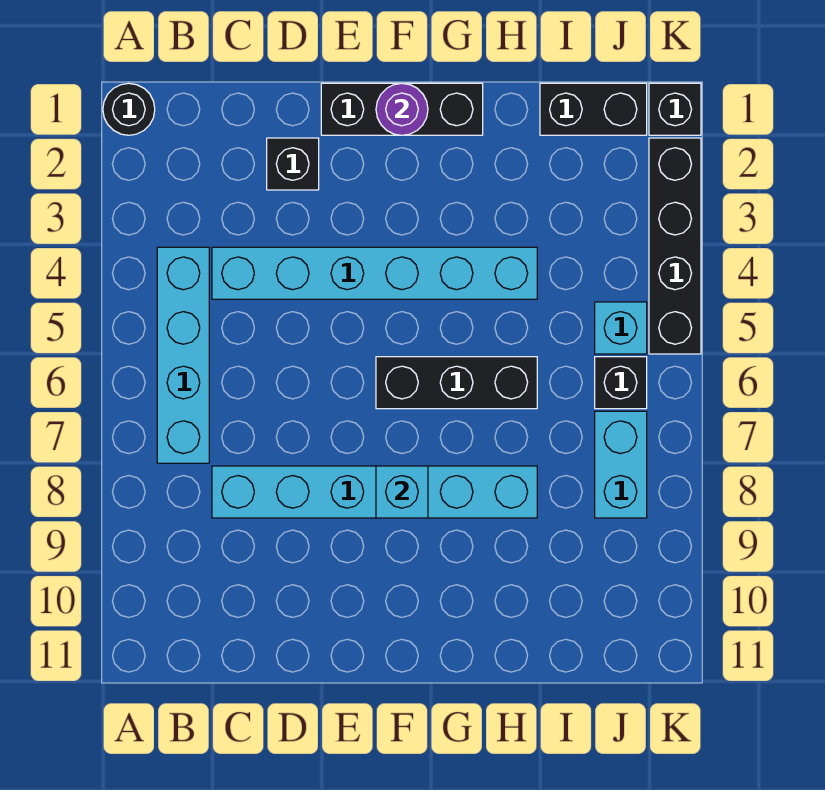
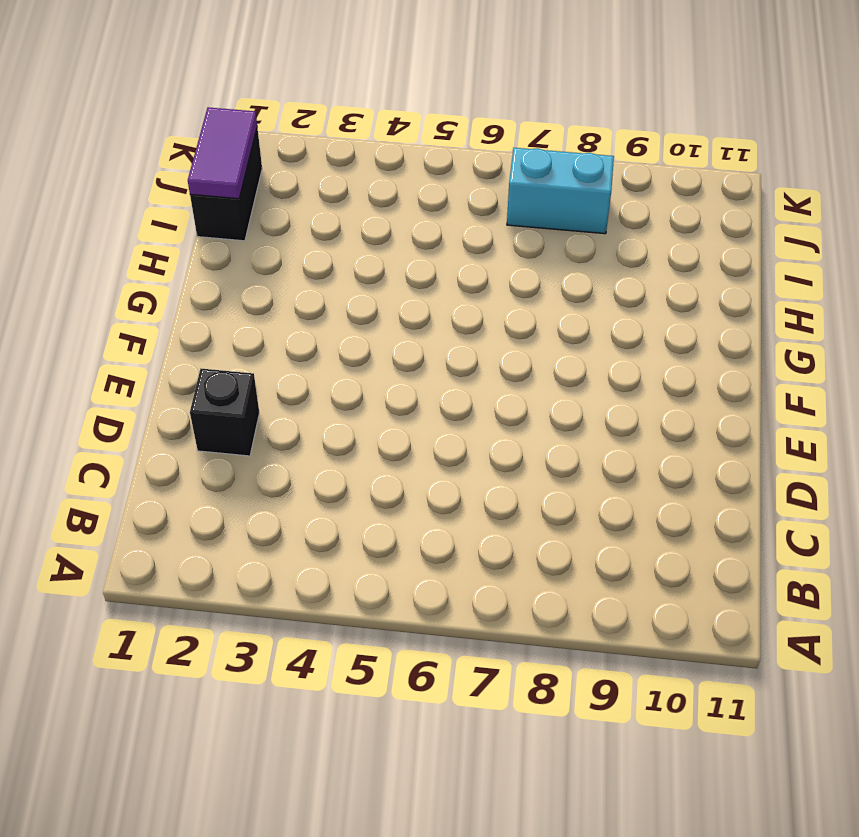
purple tile I1:J1 level 2 -> none
none -> black round brick A1 level 1
none -> cyan brick B4:B7 level 1
none -> cyan brick C4:H4 level 1

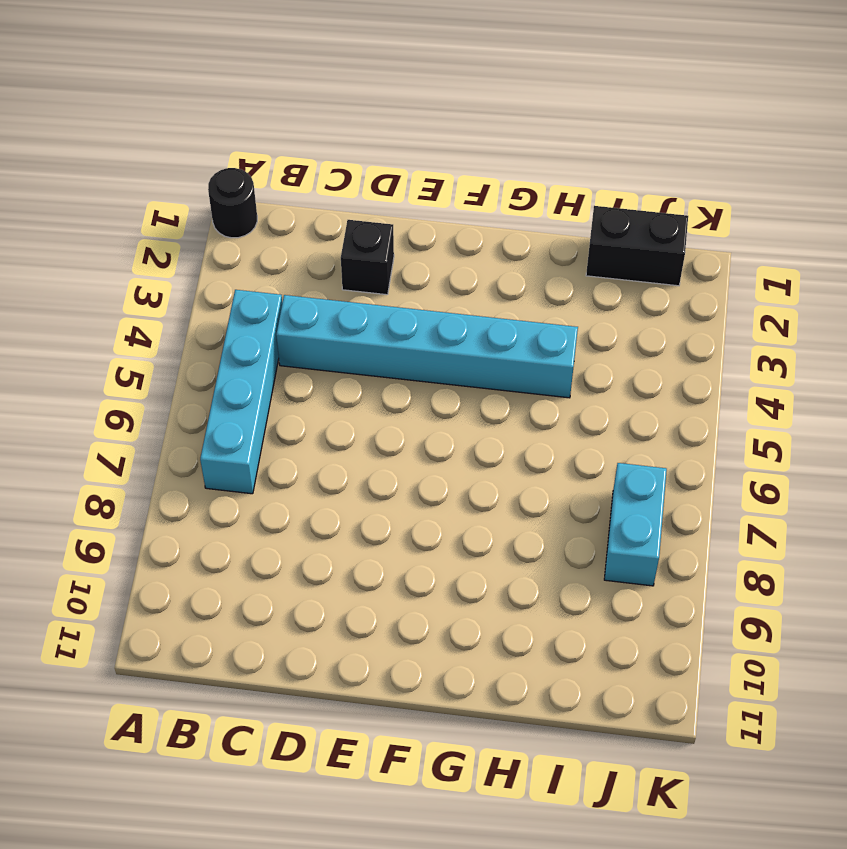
none -> cyan brick C8:H8 level 1
none -> black brick E1:G1 level 1
none -> black brick F6:H6 level 1

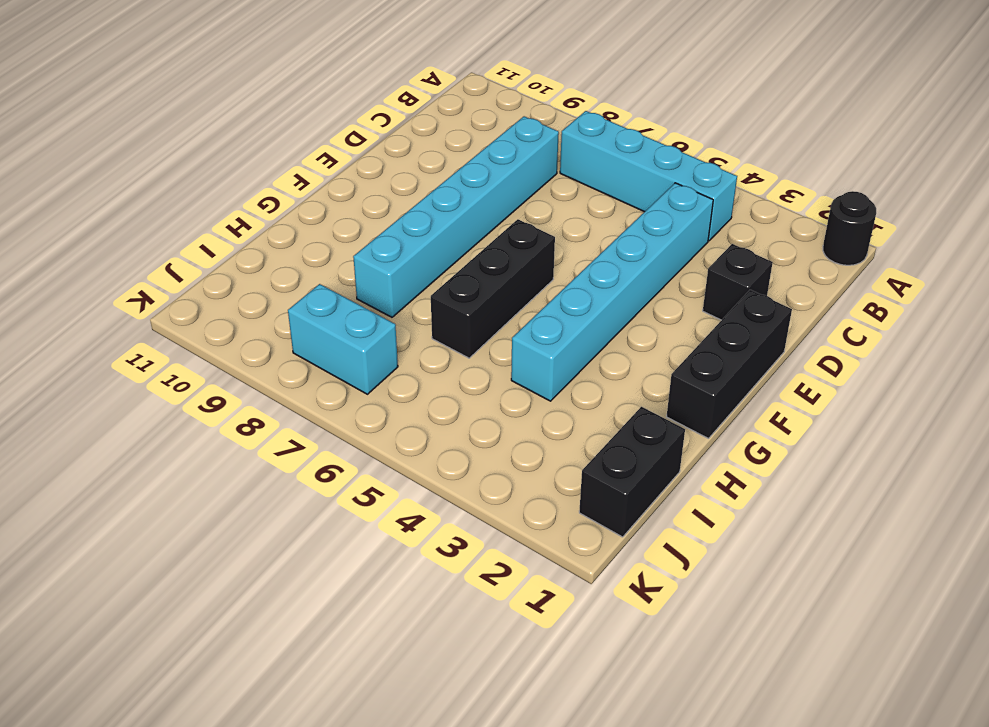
none -> cyan brick J5 level 1
none -> black brick J6 level 1
none -> black brick K1 level 1

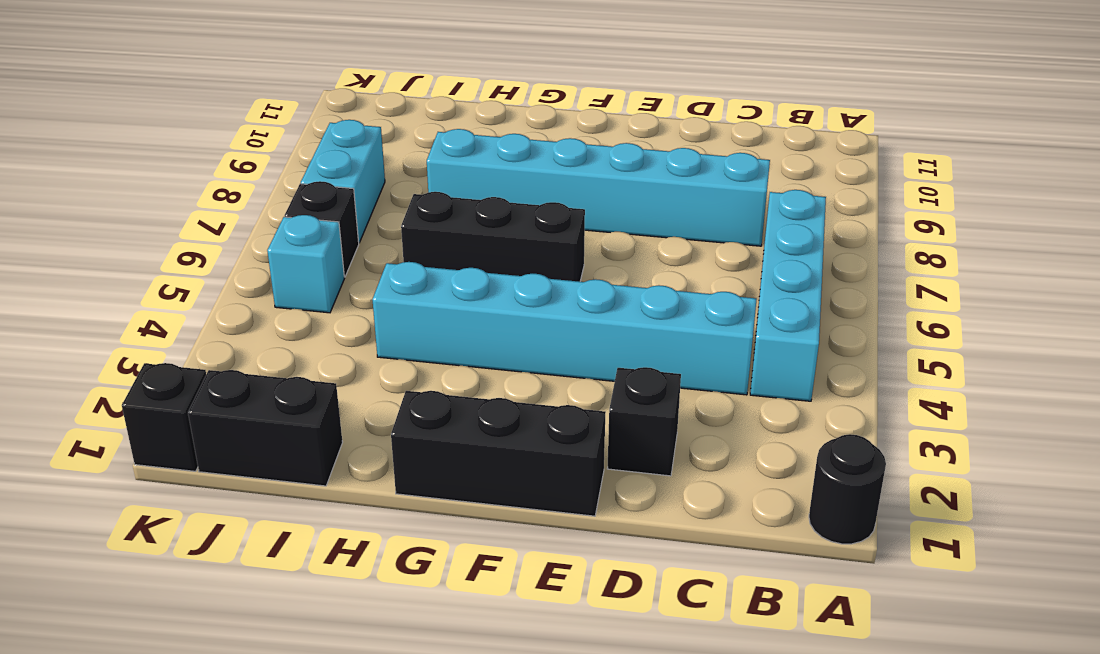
none -> black brick K2:K5 level 1
none -> purple round brick F1 level 2
none -> cyan brick F8 level 2

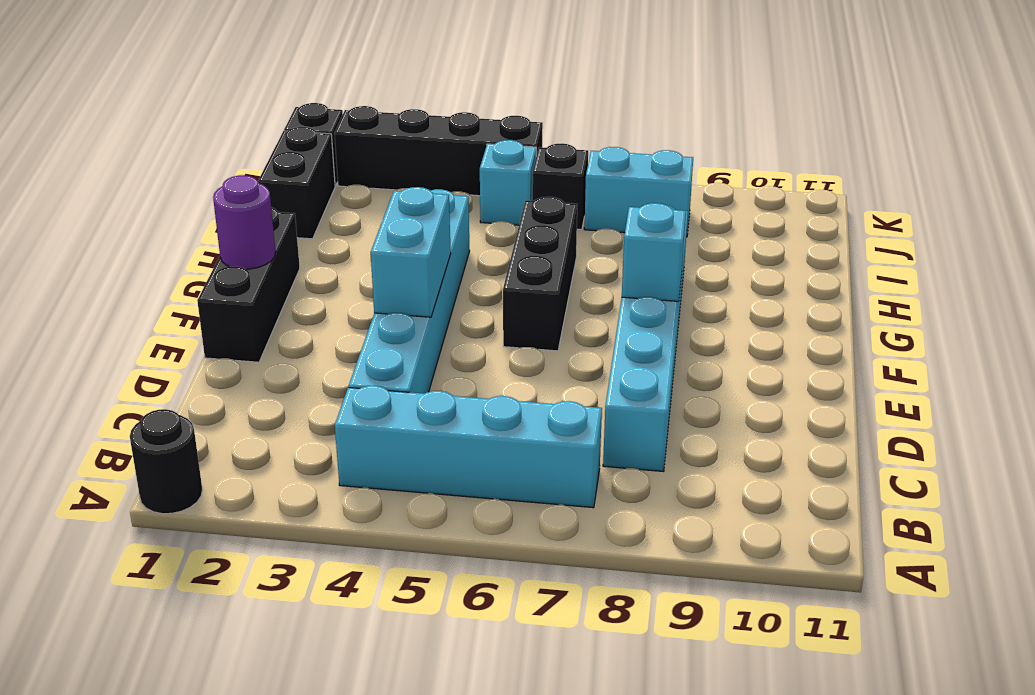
cyan brick E4:F4 level 2 -> none
none -> black brick D2 level 1

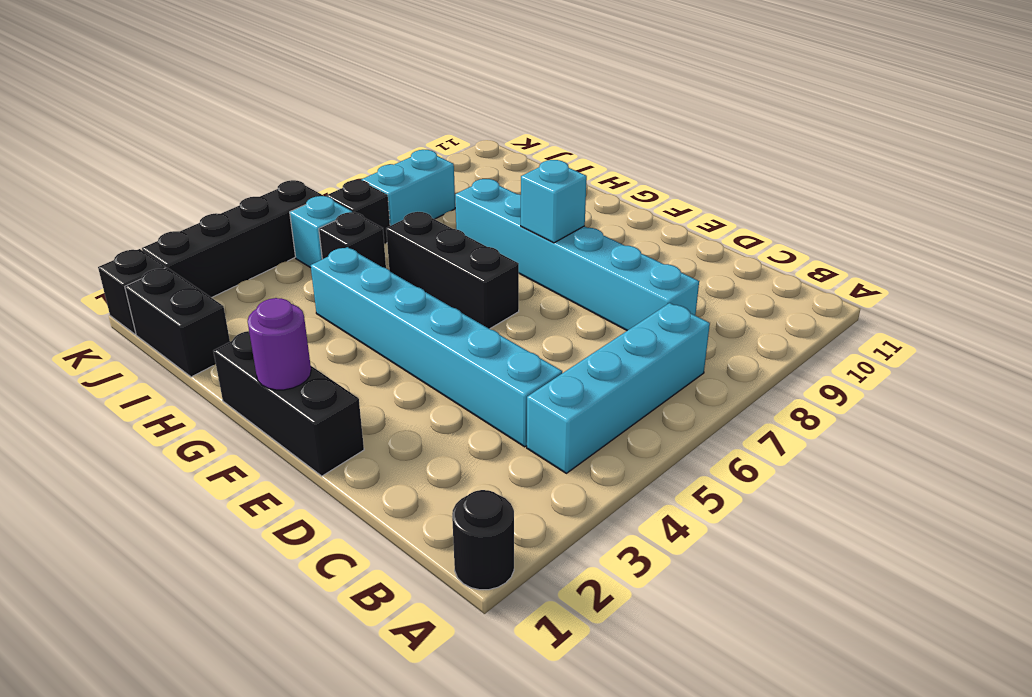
black brick I5 level 1 -> black brick D2 level 1

